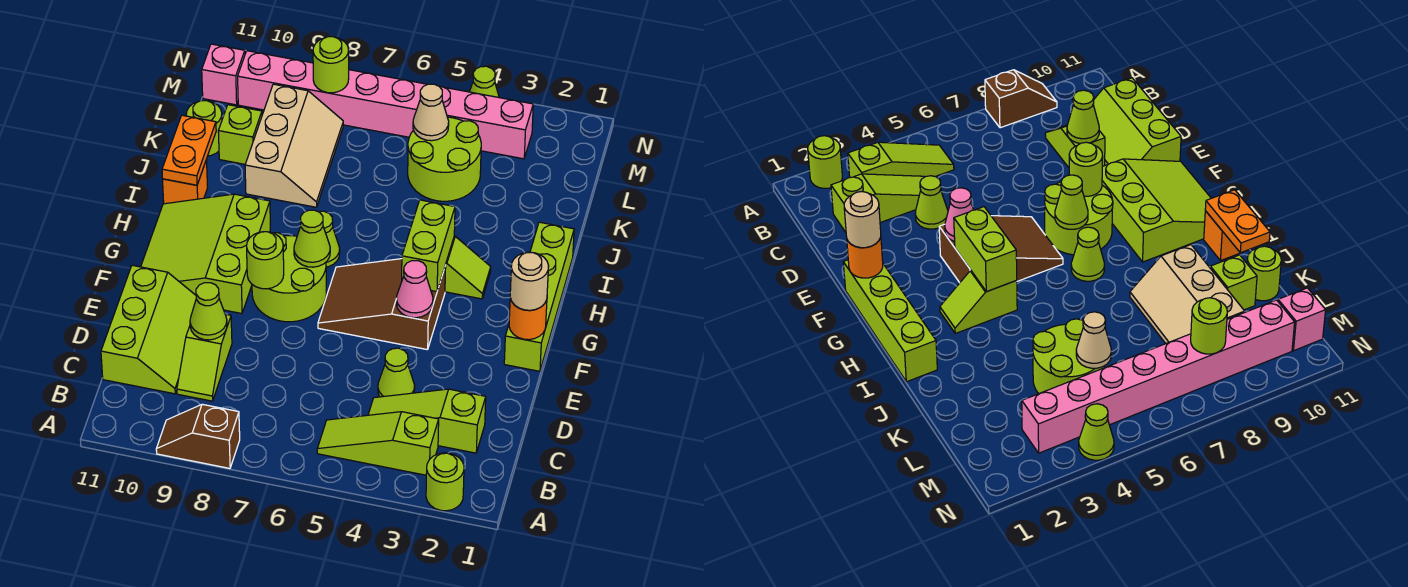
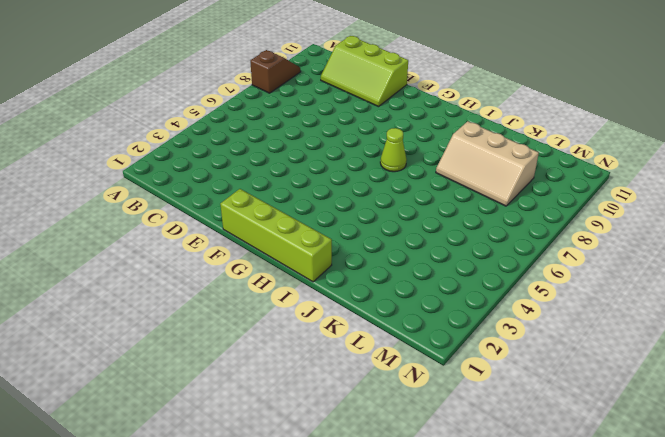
none -> lime round brick A2 level 1
none -> lime slope B3:B5 level 1 top 3
none -> lime slope C2:C4 level 1 top 2
none -> lime slope C9:D9 level 1 top D

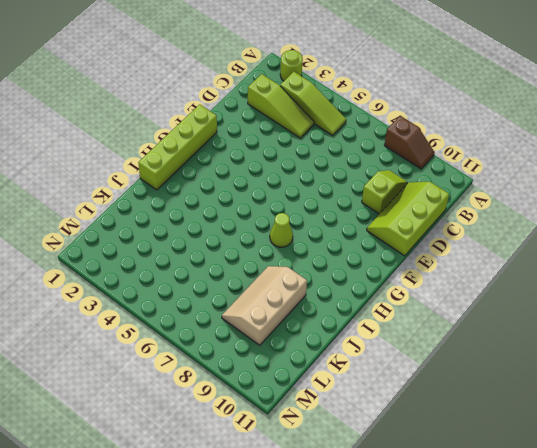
none -> lime cone D4 level 1
none -> brown slope F4:G6 level 1 top 4
none -> lime round brick F7:G8 level 1
none -> lime slope F9:H11 level 1 top 9

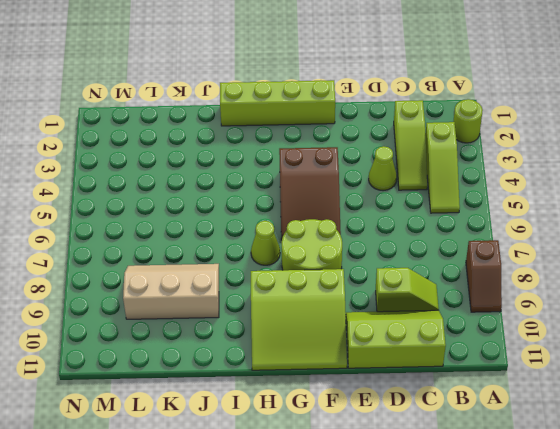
none -> lime slope H3:H4 level 1 top 4
none -> orange brick I11 level 1
none -> lime round brick K4:L5 level 1
none -> lime brick K10 level 1

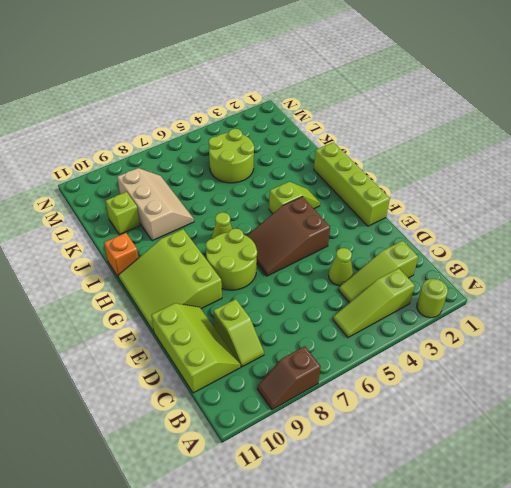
none -> lime round brick K11 level 1
none -> pink brick M3:M10 level 1
none -> pink brick M11 level 1
none -> lime cone N4 level 1

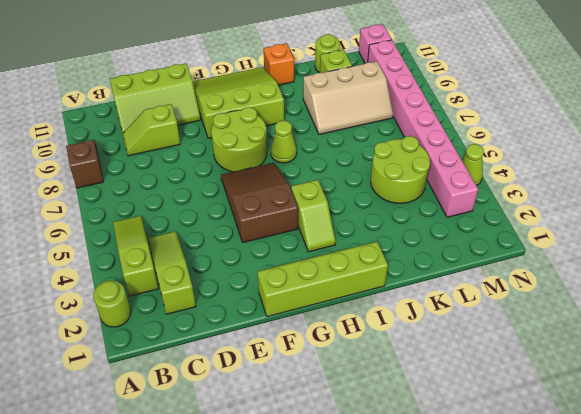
none -> lime cone D4 level 1
none -> lime cone D9 level 2
none -> orange round brick F1 level 2
none -> pink cone F4 level 2

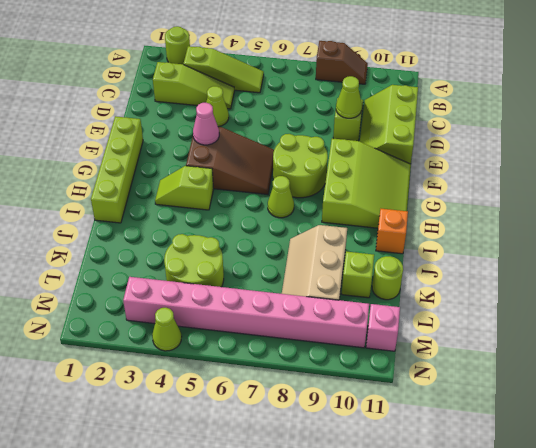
none -> orange round brick F1 level 2
none -> lime round brick F8 level 2
none -> lime brick G4:H4 level 2
none -> lime cone G7 level 2

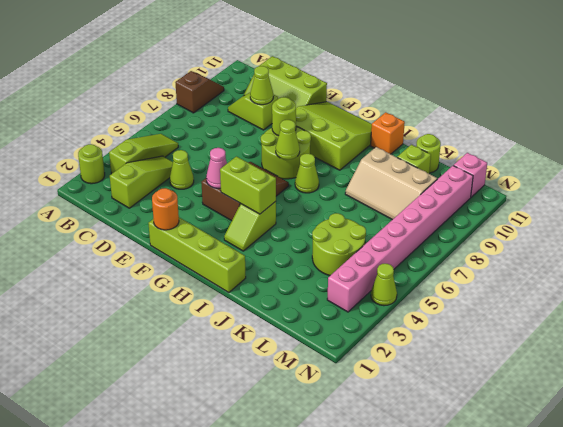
none -> orange plate I11:J11 level 2
none -> tan cone L5 level 2
none -> lime round brick M8 level 2
none -> tan round brick F1 level 3

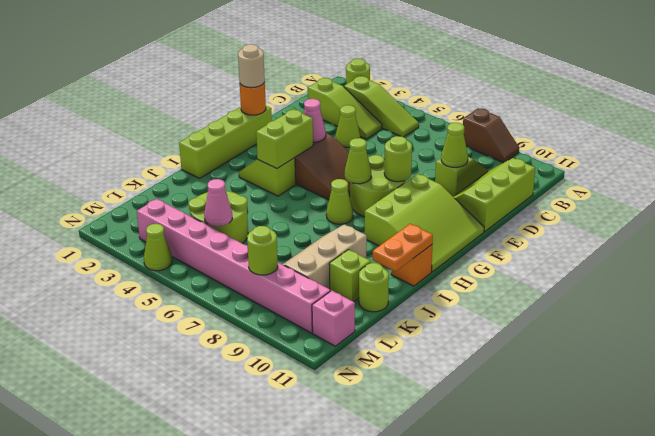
pink cone L5 level 2 -> tan cone L5 level 2

